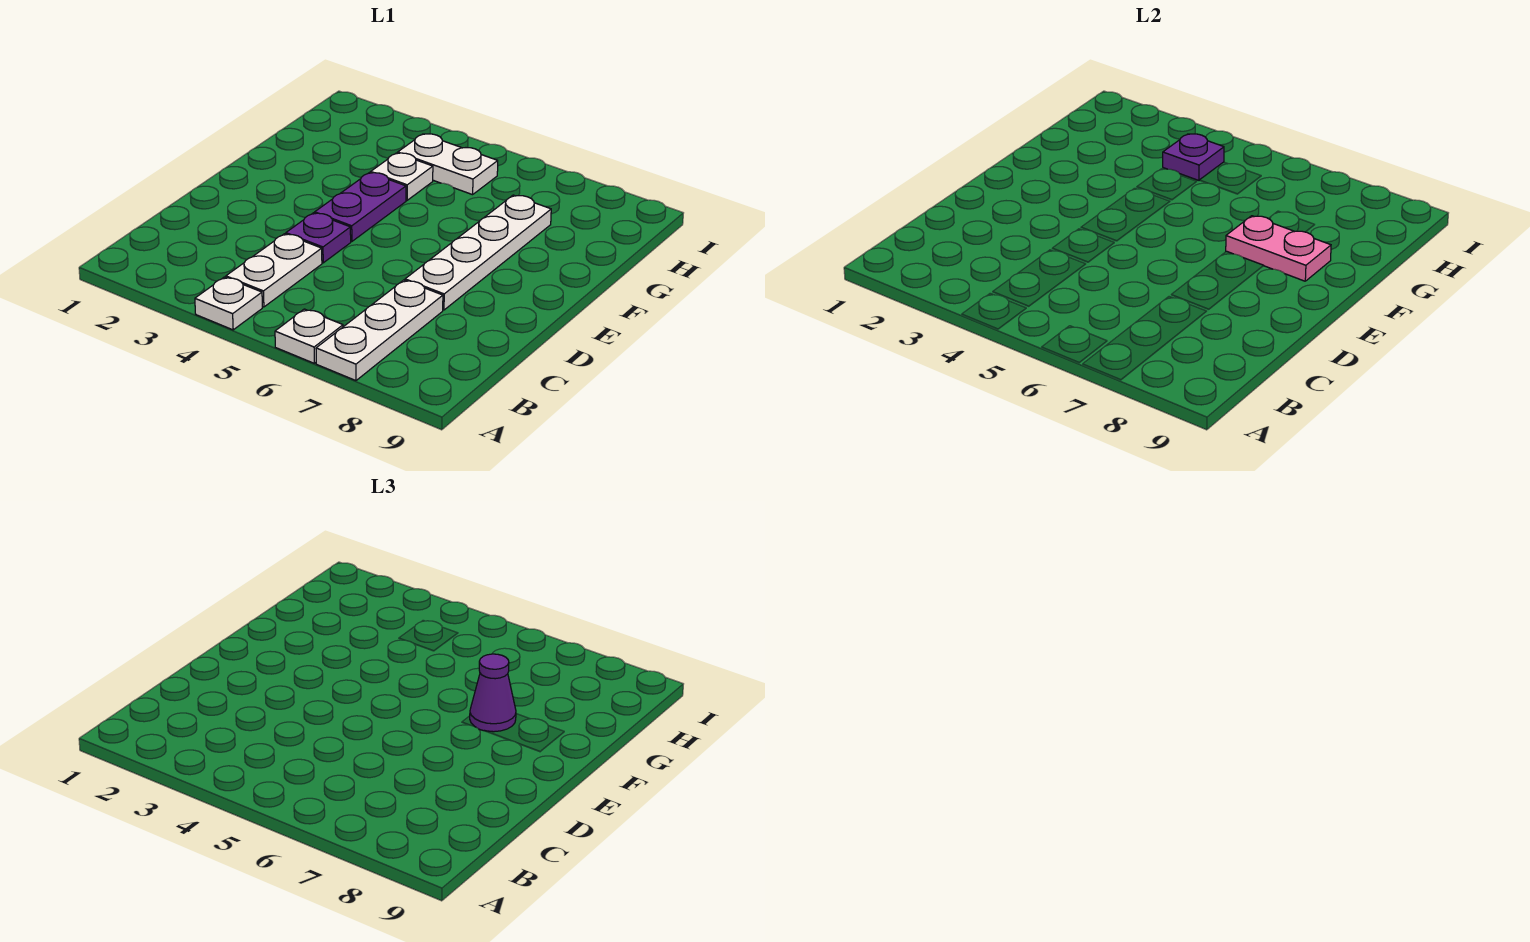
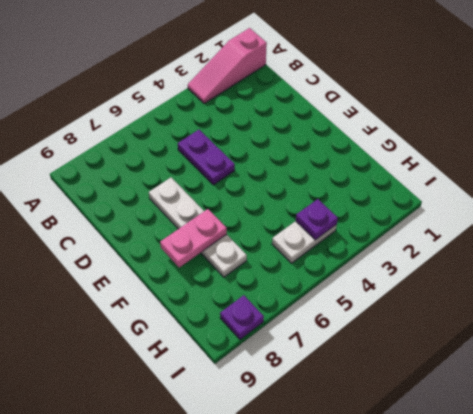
pink slope A1:A3 level 1 top 1 -> none
purple plate C5:D5 level 1 -> purple plate E4:F4 level 1
purple plate I8 level 1 -> purple plate D4 level 1
none -> white plate A4 level 1
none -> white plate A6 level 1
none -> white plate A7:C7 level 1

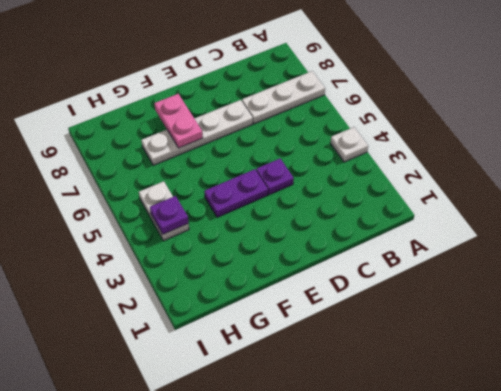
none -> white plate A6 level 1
none -> white plate B4:C4 level 1
none -> white plate G4 level 1

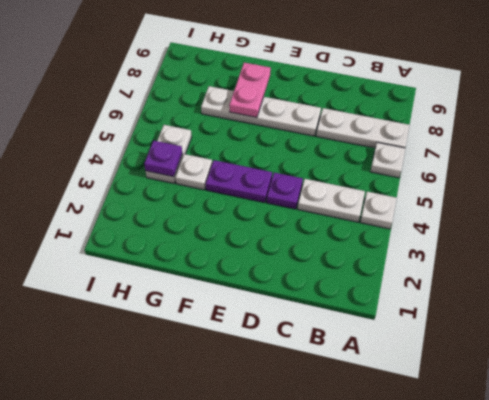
none -> purple cone F7 level 3

